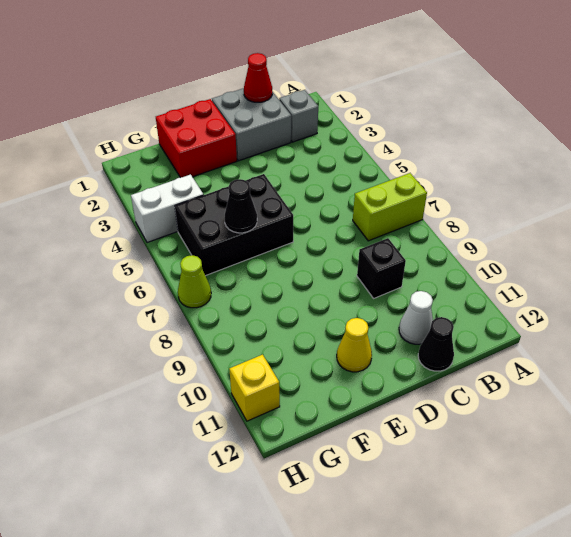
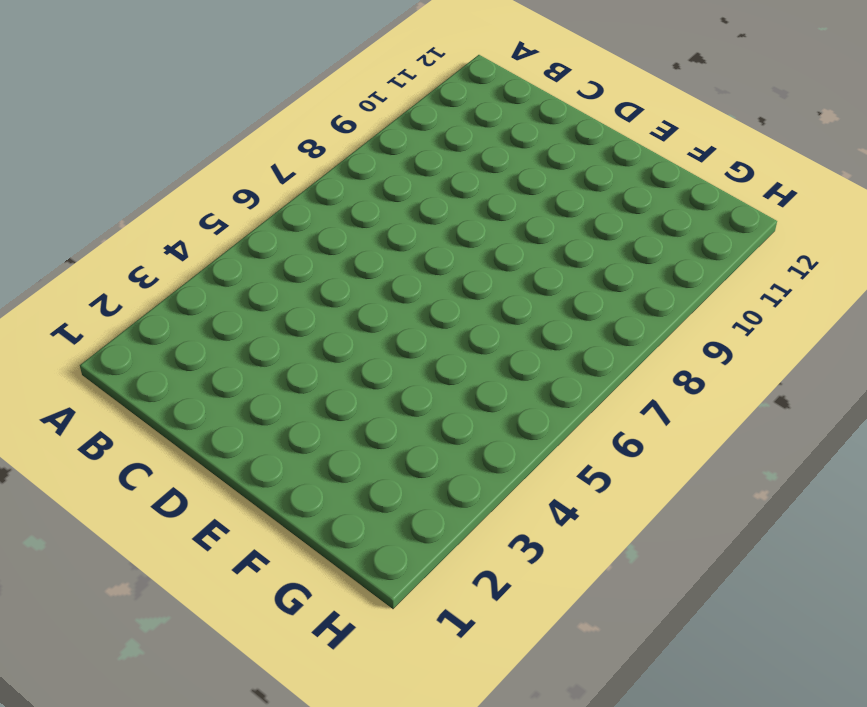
none -> lime brick A7:B7 level 1
none -> grey brick B2 level 1
none -> grey brick C1:D2 level 1

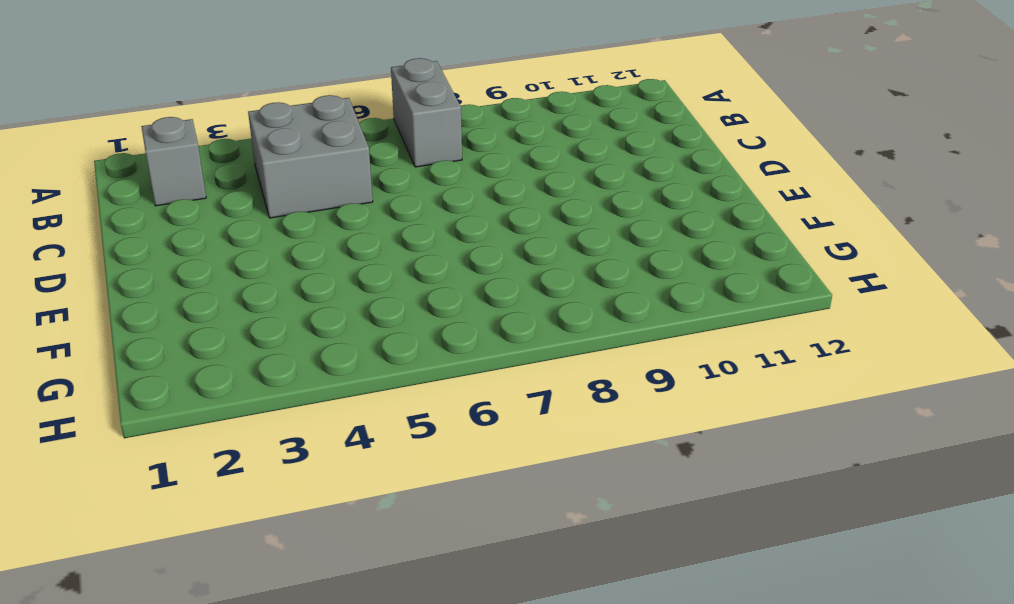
grey brick A7:B7 level 1 -> lime brick A7:B7 level 1
grey brick B4:C5 level 1 -> grey brick C1:D2 level 1
none -> black brick C9 level 1
none -> white cone C11 level 1
none -> black cone C12 level 1

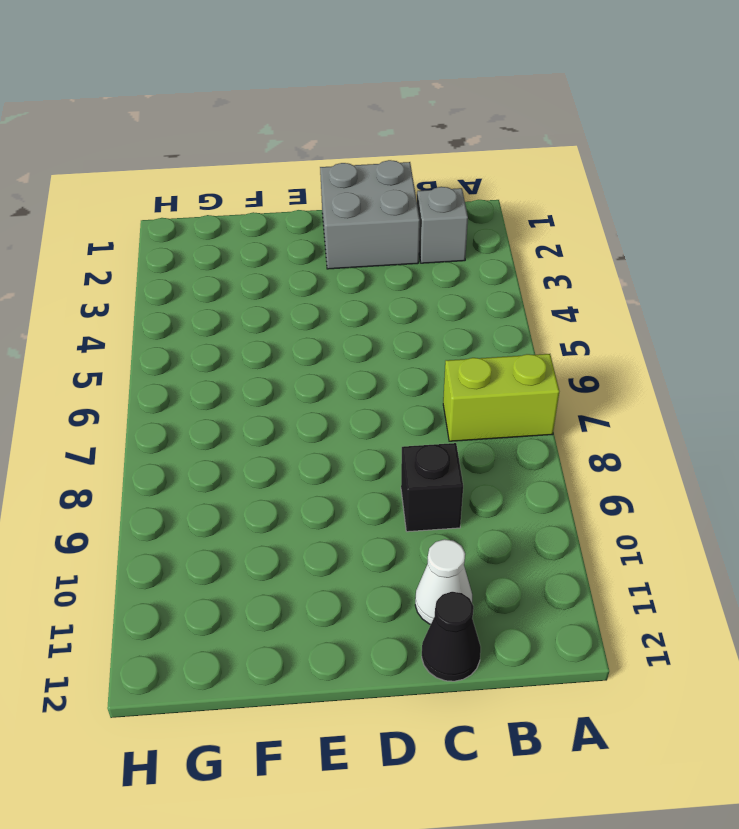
none -> red brick E1:F2 level 1
none -> black brick E5:G6 level 1
none -> yellow cone E11 level 1

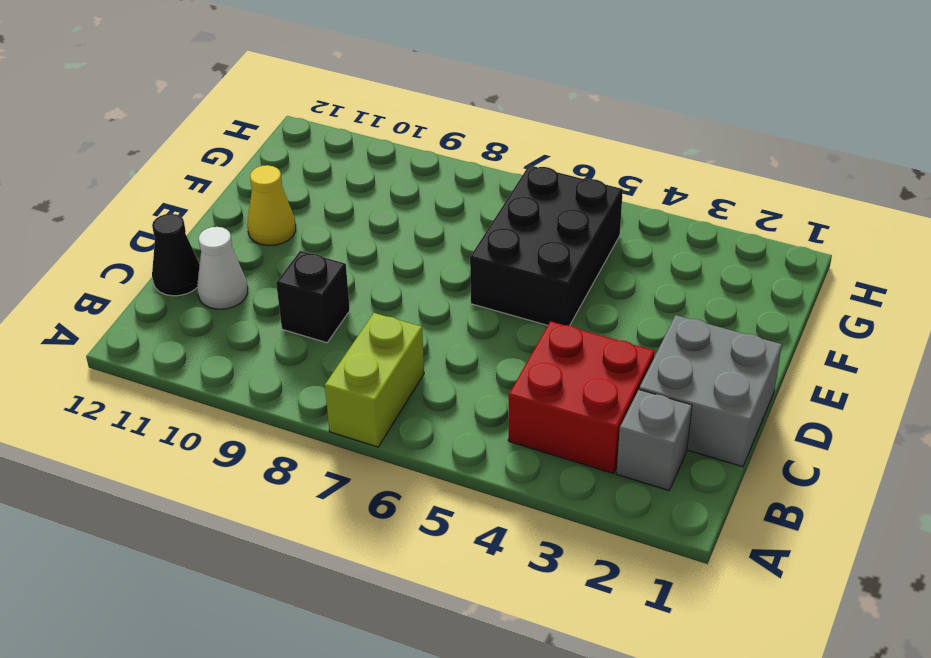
red brick B3:C4 level 1 -> red brick E1:F2 level 1
none -> white brick G4:H4 level 1
none -> lime cone H7 level 1
none -> yellow brick H11 level 1

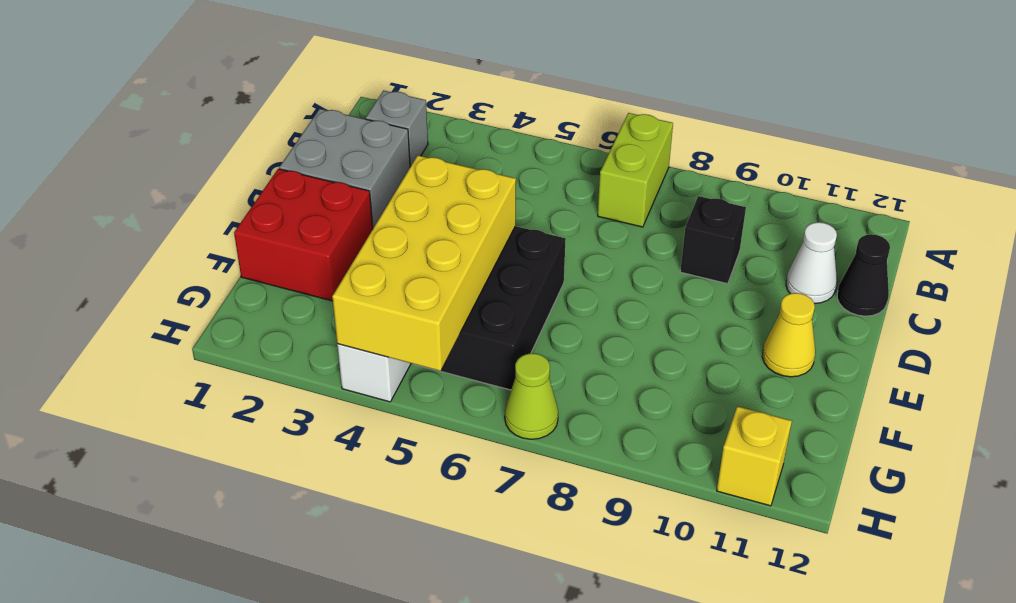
yellow brick E4:H5 level 2 -> none
none -> red cone C1 level 2
none -> black cone F6 level 2

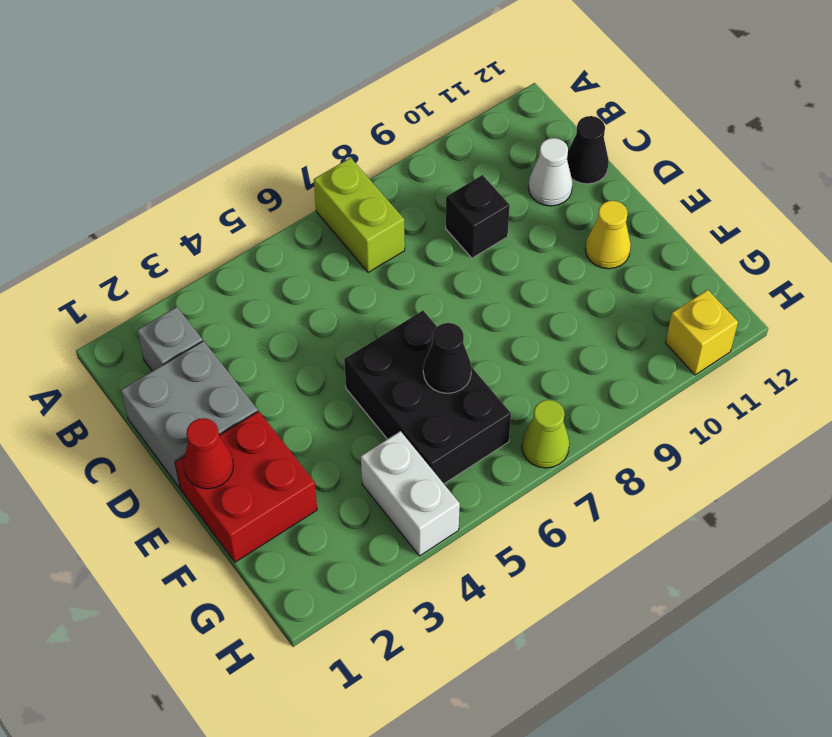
red cone E1 level 2 -> red cone C1 level 2

